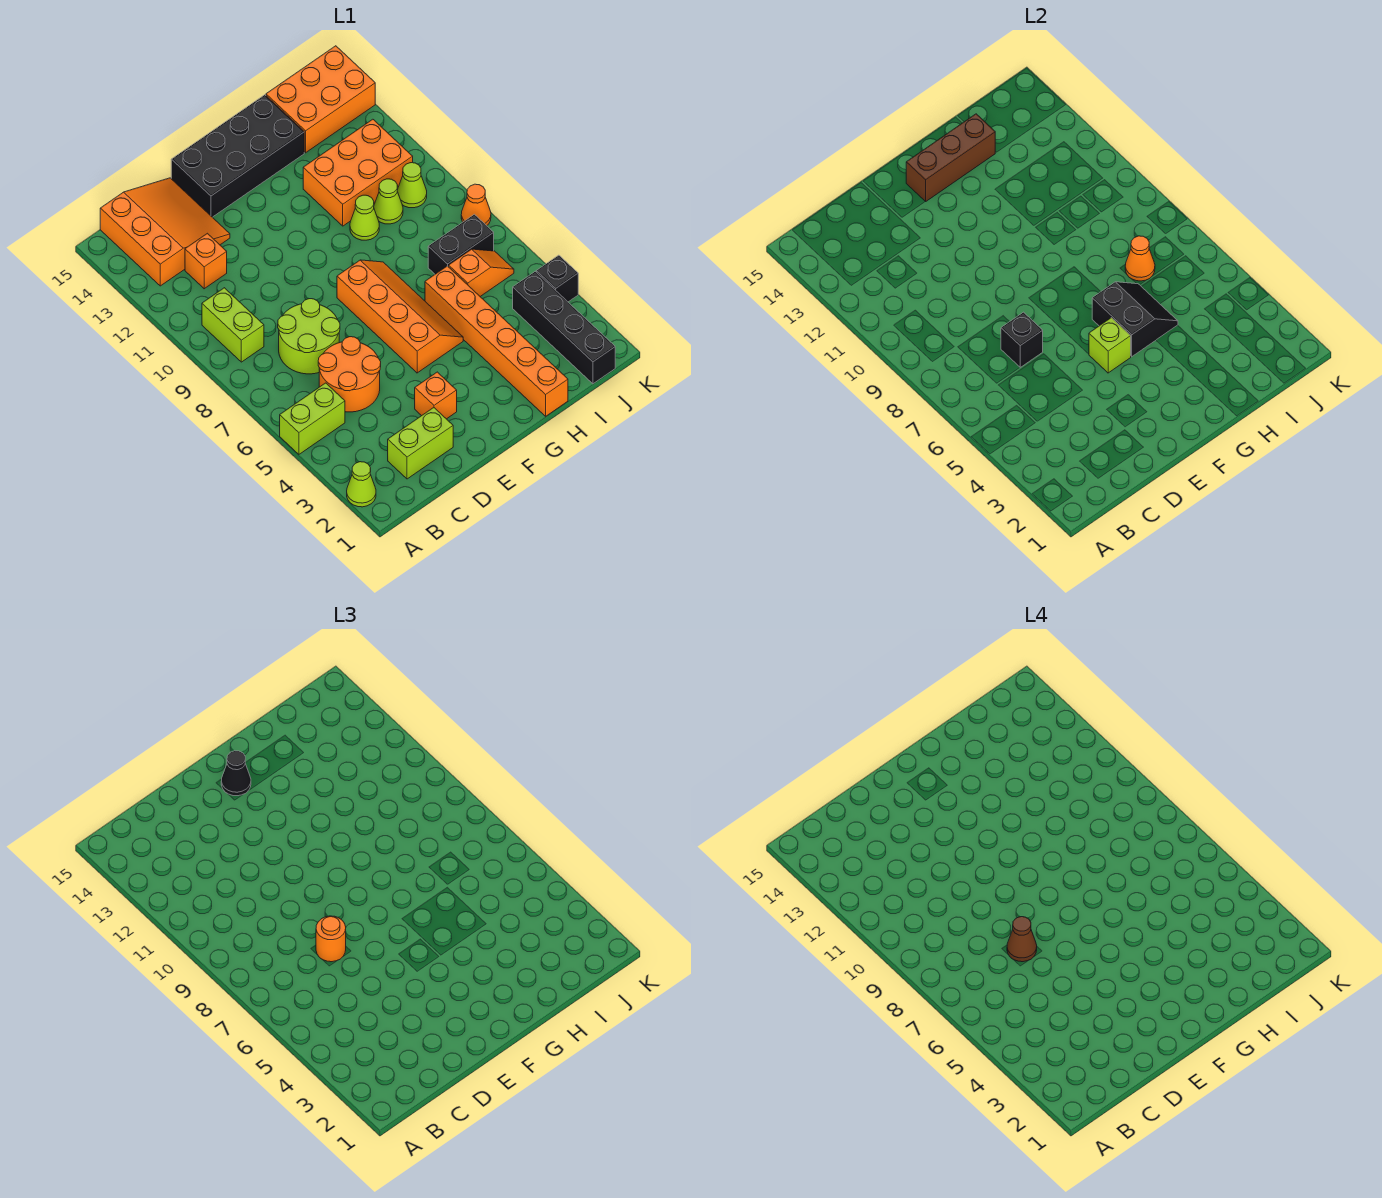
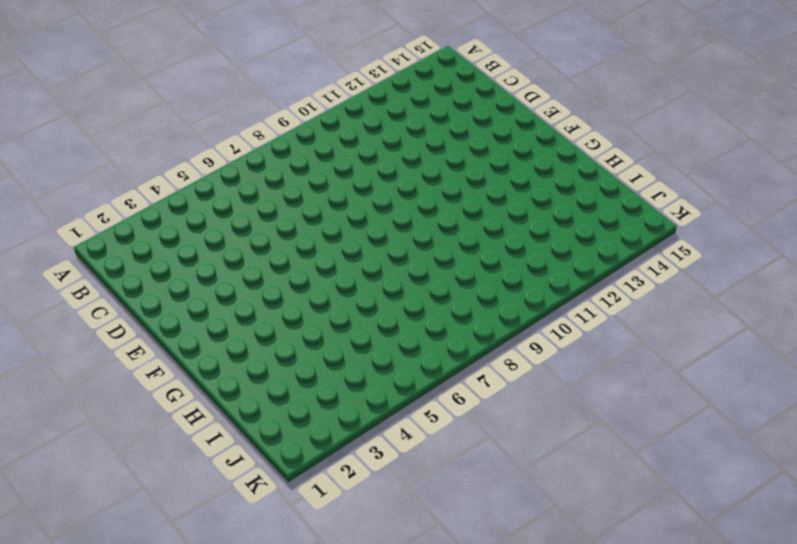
none -> lime cone A2 level 1
none -> lime brick A5:B5 level 1
none -> lime brick B9:B10 level 1
none -> orange slope B13:D15 level 1 top B

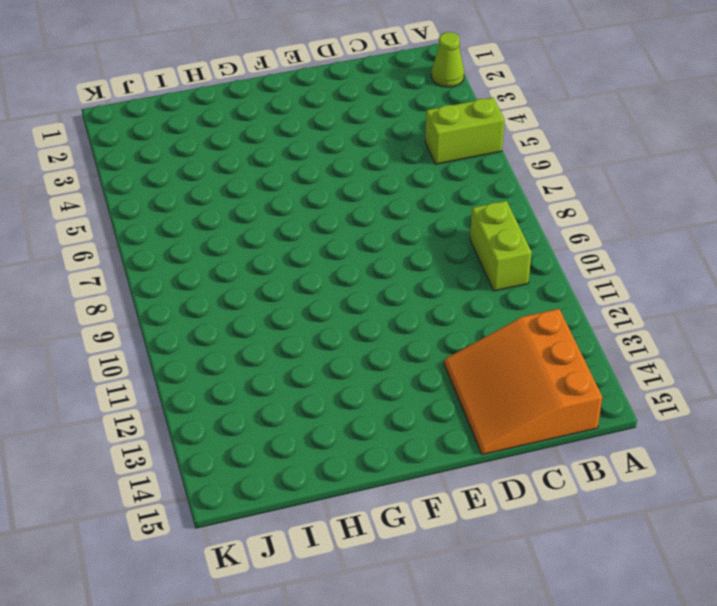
none -> lime brick C2:D2 level 1
none -> orange round brick C5:D6 level 1
none -> lime round brick C7:D8 level 1
none -> orange brick C12 level 1

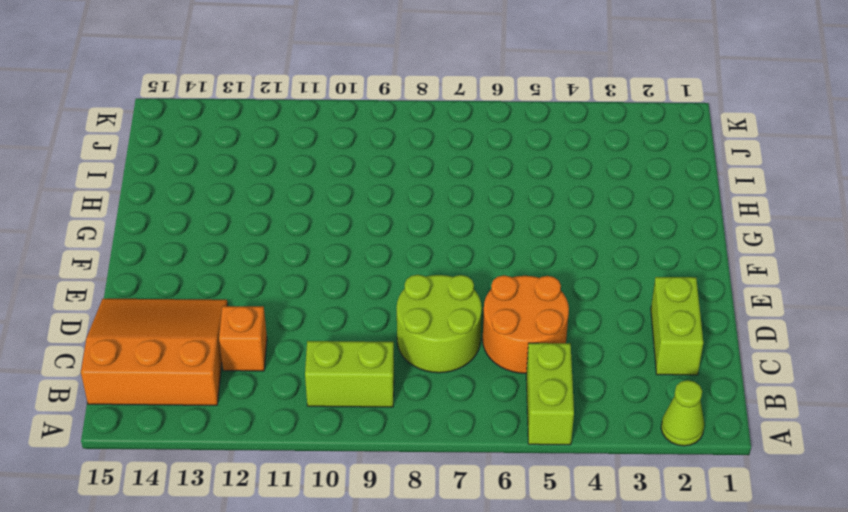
none -> orange brick E3 level 1
none -> black brick E14:H15 level 1
none -> orange slope F5:G8 level 1 top F
none -> orange brick H1:H6 level 1

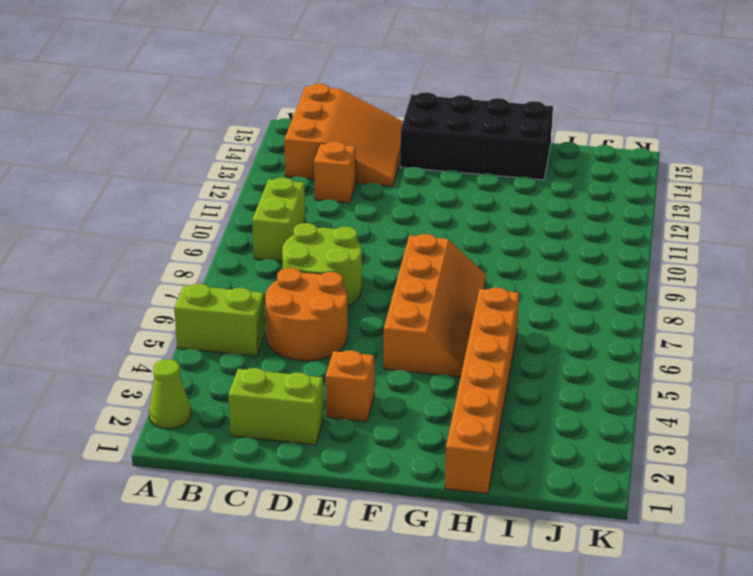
none -> lime cone H10 level 1
none -> orange brick H11:J12 level 1
none -> orange slope I6:J6 level 1 top I
none -> black brick I7:J7 level 1

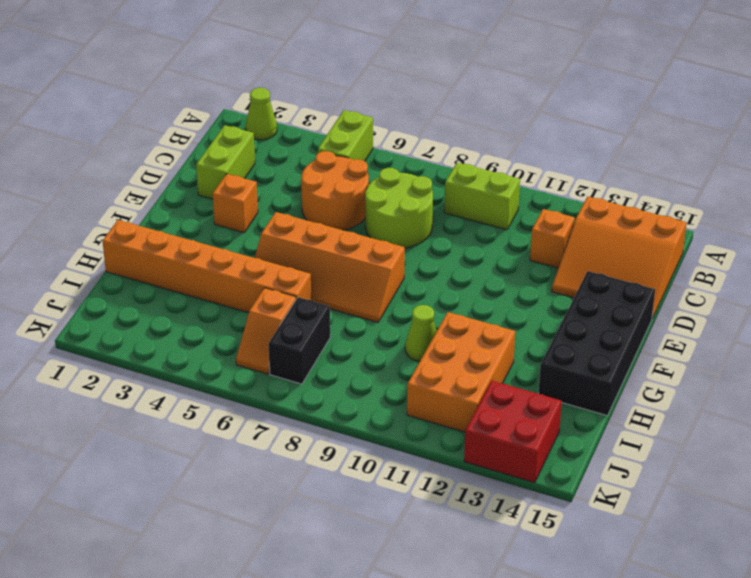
red brick J13:K14 level 1 -> orange brick I14:K15 level 1
none -> lime cone I10 level 1
none -> black brick J1:J4 level 1
none -> lime cone J10 level 1
none -> black brick K4 level 1

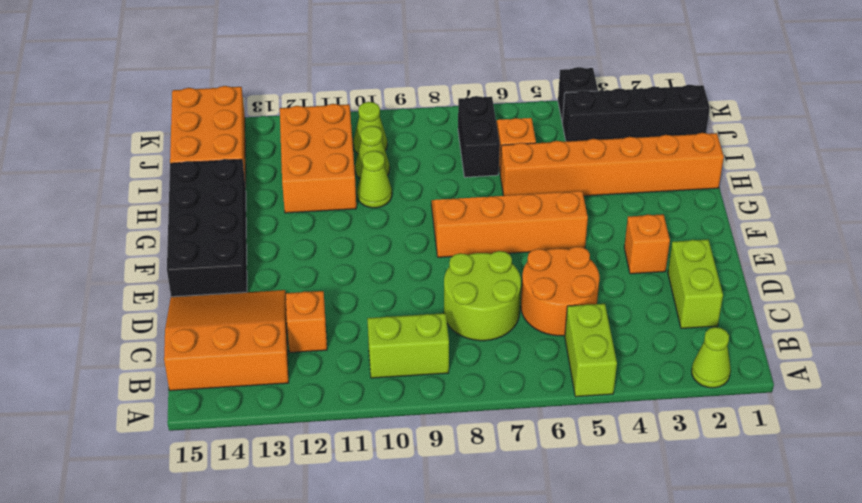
none -> orange cone K8 level 1
none -> black brick D7 level 2
none -> lime brick F5 level 2
none -> brown brick F14:H14 level 2

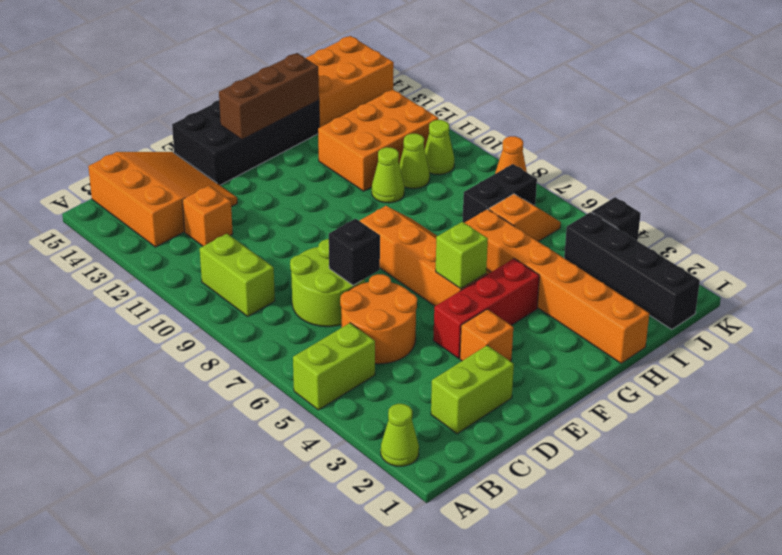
red brick E4:G4 level 1 -> none
none -> black slope G5:H6 level 2 top G
none -> orange cone I7 level 2
none -> orange round brick D7 level 3
none -> black cone F14 level 3

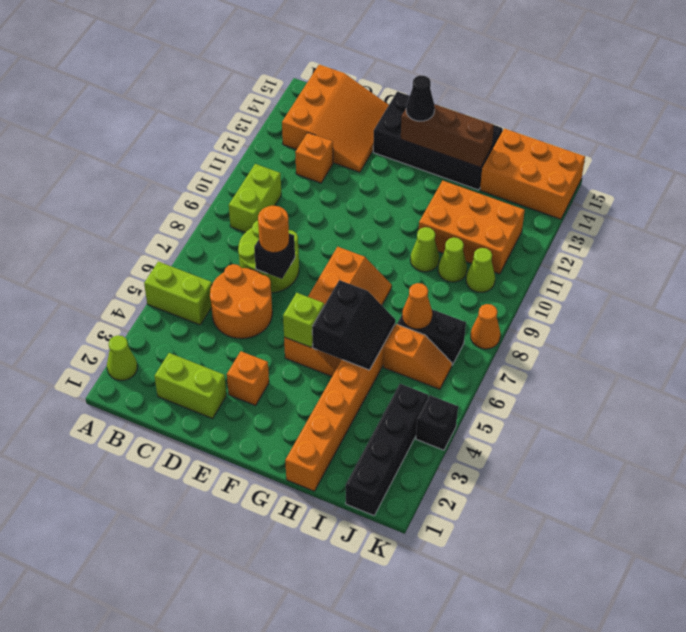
none -> brown cone D7 level 4

